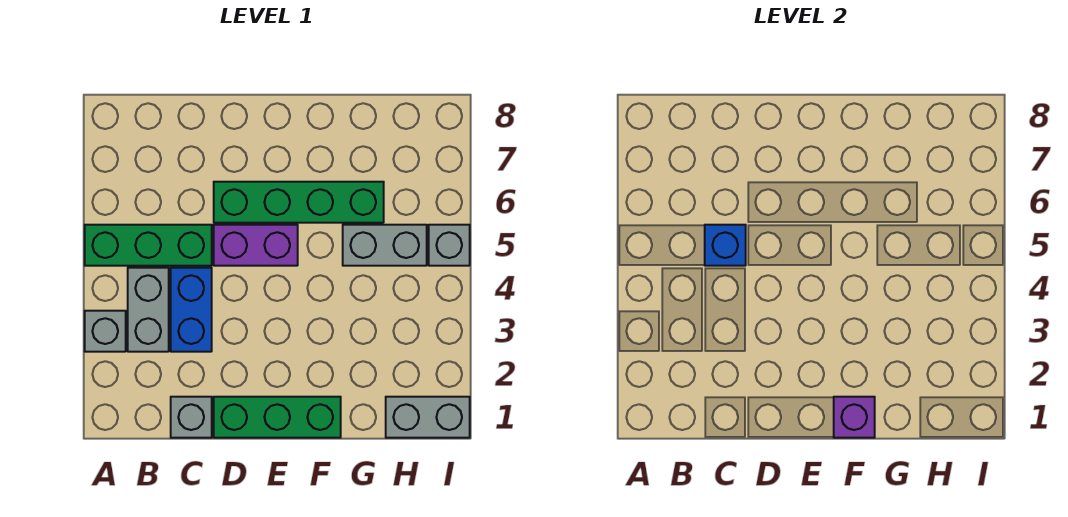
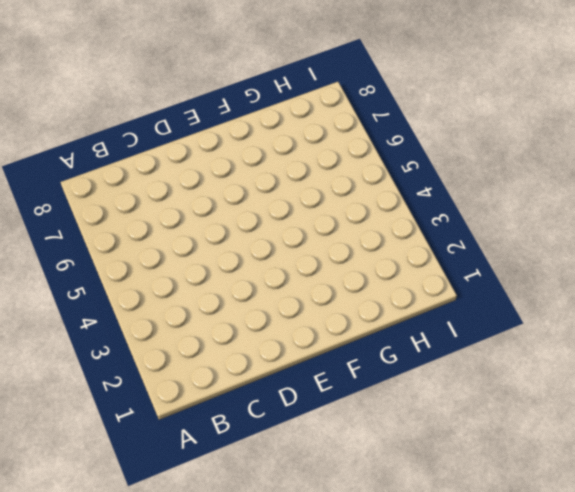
none -> grey brick A3 level 1
none -> green brick A5:C5 level 1
none -> grey brick B3:B4 level 1

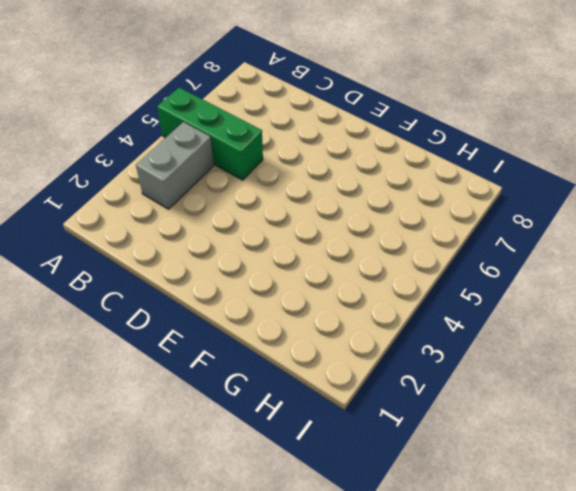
none -> grey brick A3 level 1
none -> grey brick C1 level 1
none -> blue brick C3:C4 level 1

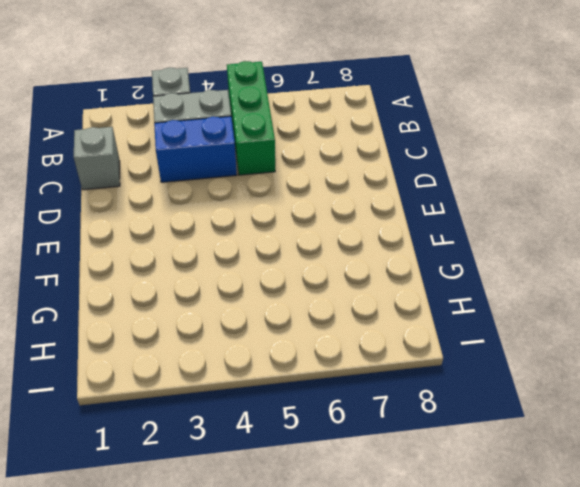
none -> green brick D1:F1 level 1
none -> purple brick D5:E5 level 1
none -> green brick D6:G6 level 1

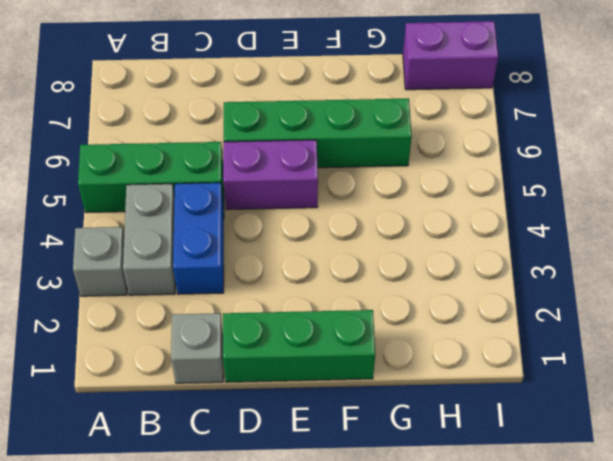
purple brick H8:I8 level 1 -> none
none -> grey brick G5:H5 level 1
none -> grey brick H1:I1 level 1
none -> grey brick I5 level 1

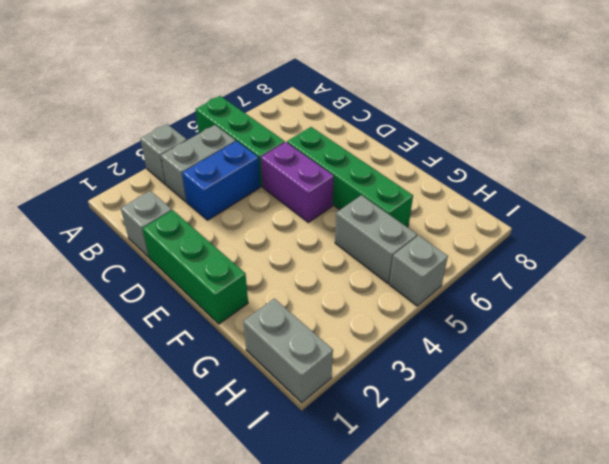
none -> blue brick C5 level 2
none -> purple brick F1 level 2

